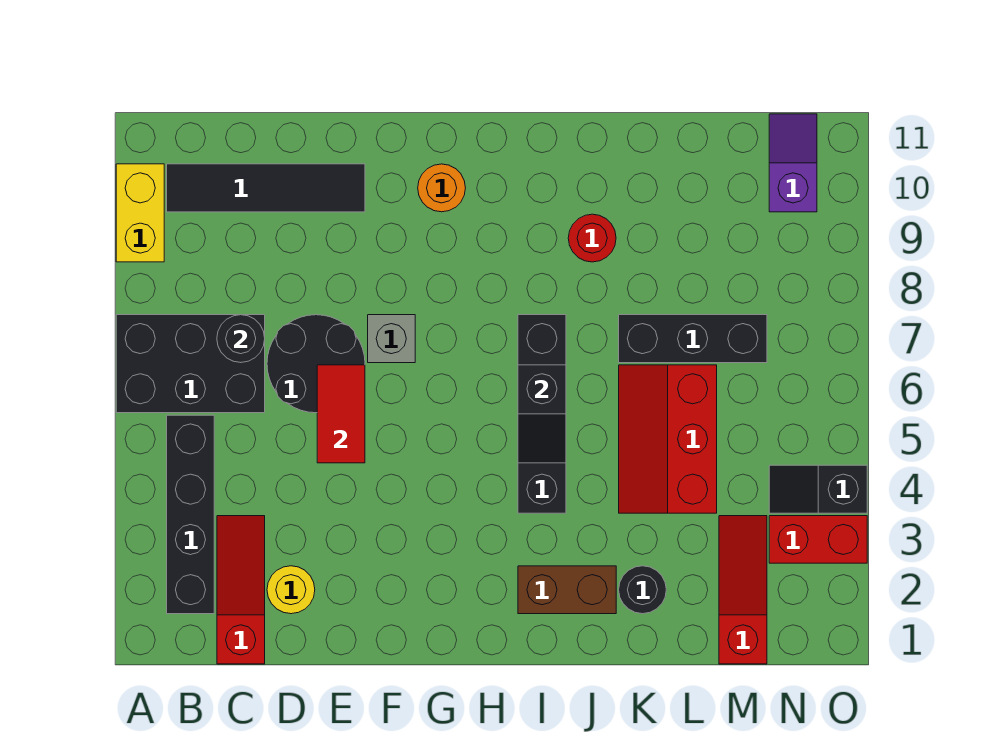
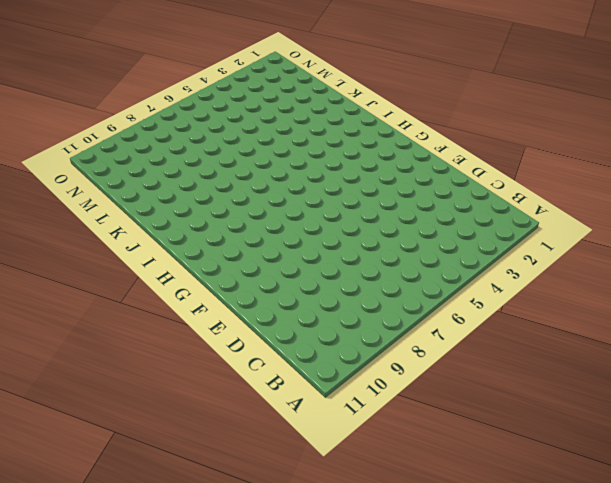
none -> black brick A6:C7 level 1
none -> yellow brick A9:A10 level 1
none -> black brick B2:B5 level 1

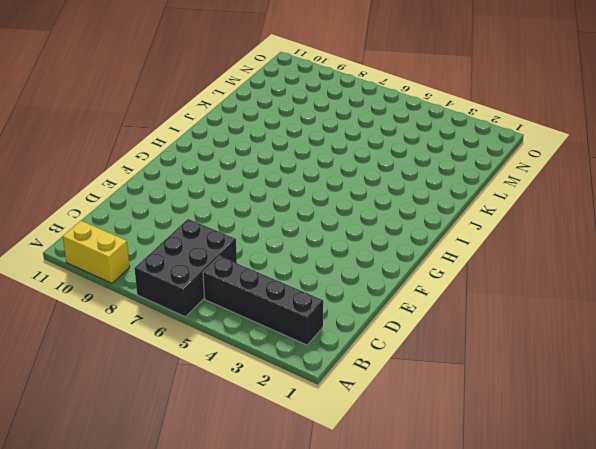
none -> black tile B10:E10 level 1
none -> red slope C1:C3 level 1 top 1
none -> yellow round brick D2 level 1

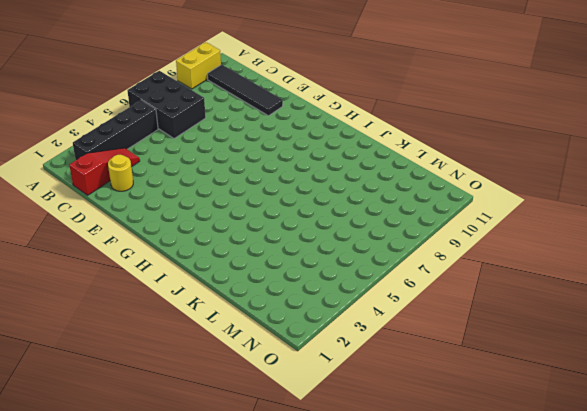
none -> black round brick D6:E7 level 1
none -> grey brick F7 level 1
none -> orange round brick G10 level 1

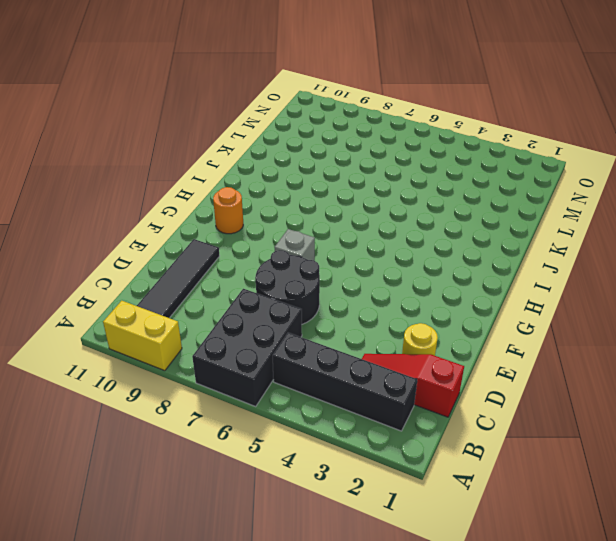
none -> brown brick I2:J2 level 1
none -> black brick I4:I7 level 1
none -> red round brick J9 level 1

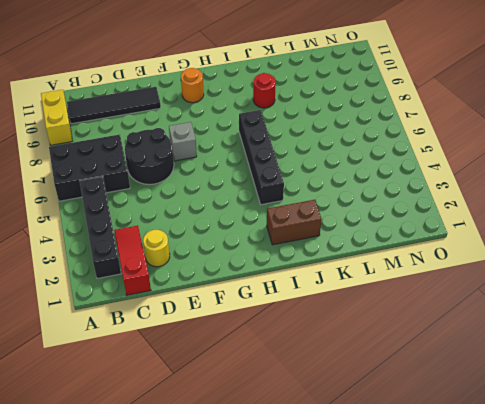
none -> black round brick K2 level 1
none -> red slope K4:L6 level 1 top L
none -> black brick K7:M7 level 1

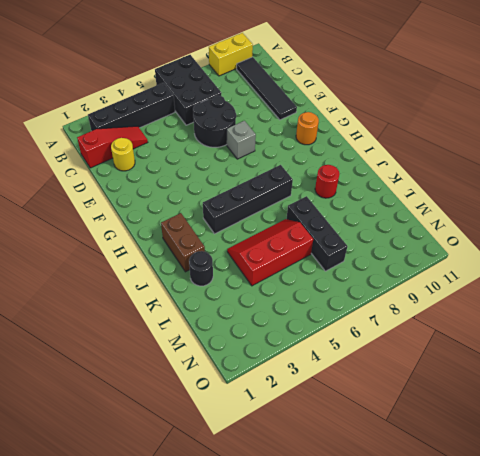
none -> red slope M1:M3 level 1 top 1
none -> red brick N3:O3 level 1
none -> black slope N4:O4 level 1 top O

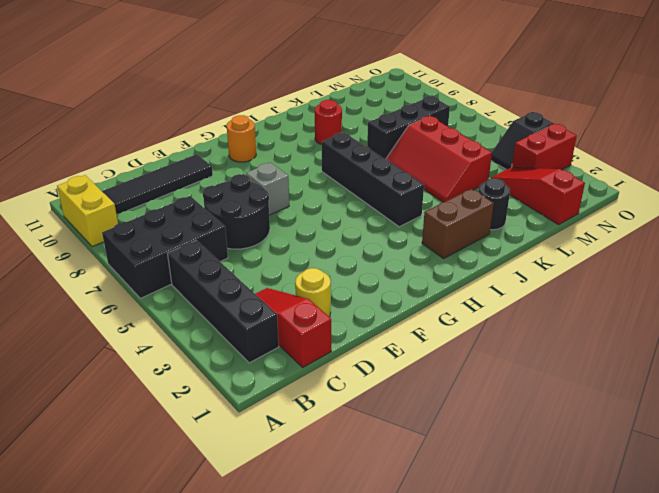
none -> purple slope N10:N11 level 1 top 10
none -> black round brick C7 level 2
none -> red tile E5:E6 level 2

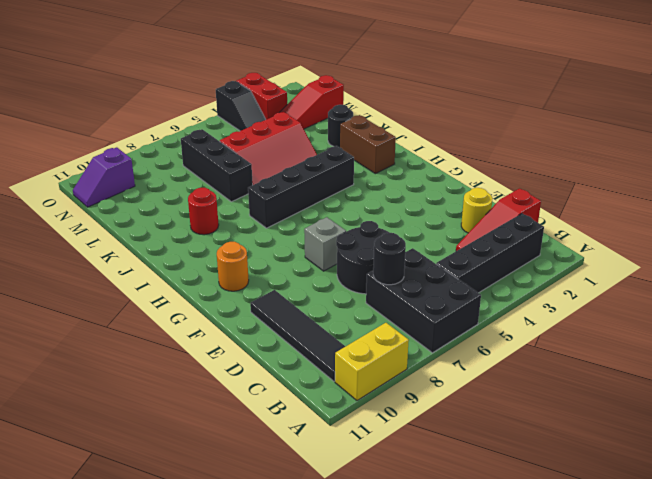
none -> red tile E5:E6 level 2
none -> black slope I5:I6 level 2 top 6

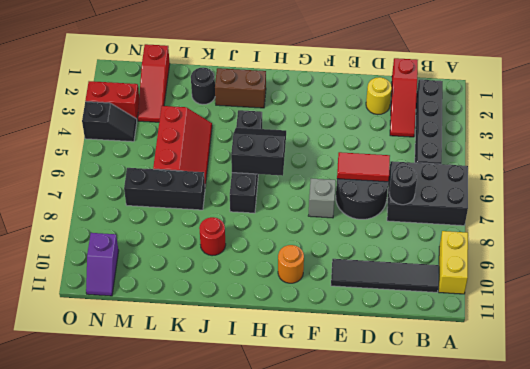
red tile D6:E6 level 2 -> red tile E5:E6 level 2
black slope H5:I6 level 2 top 6 -> black slope I5:I6 level 2 top 6

